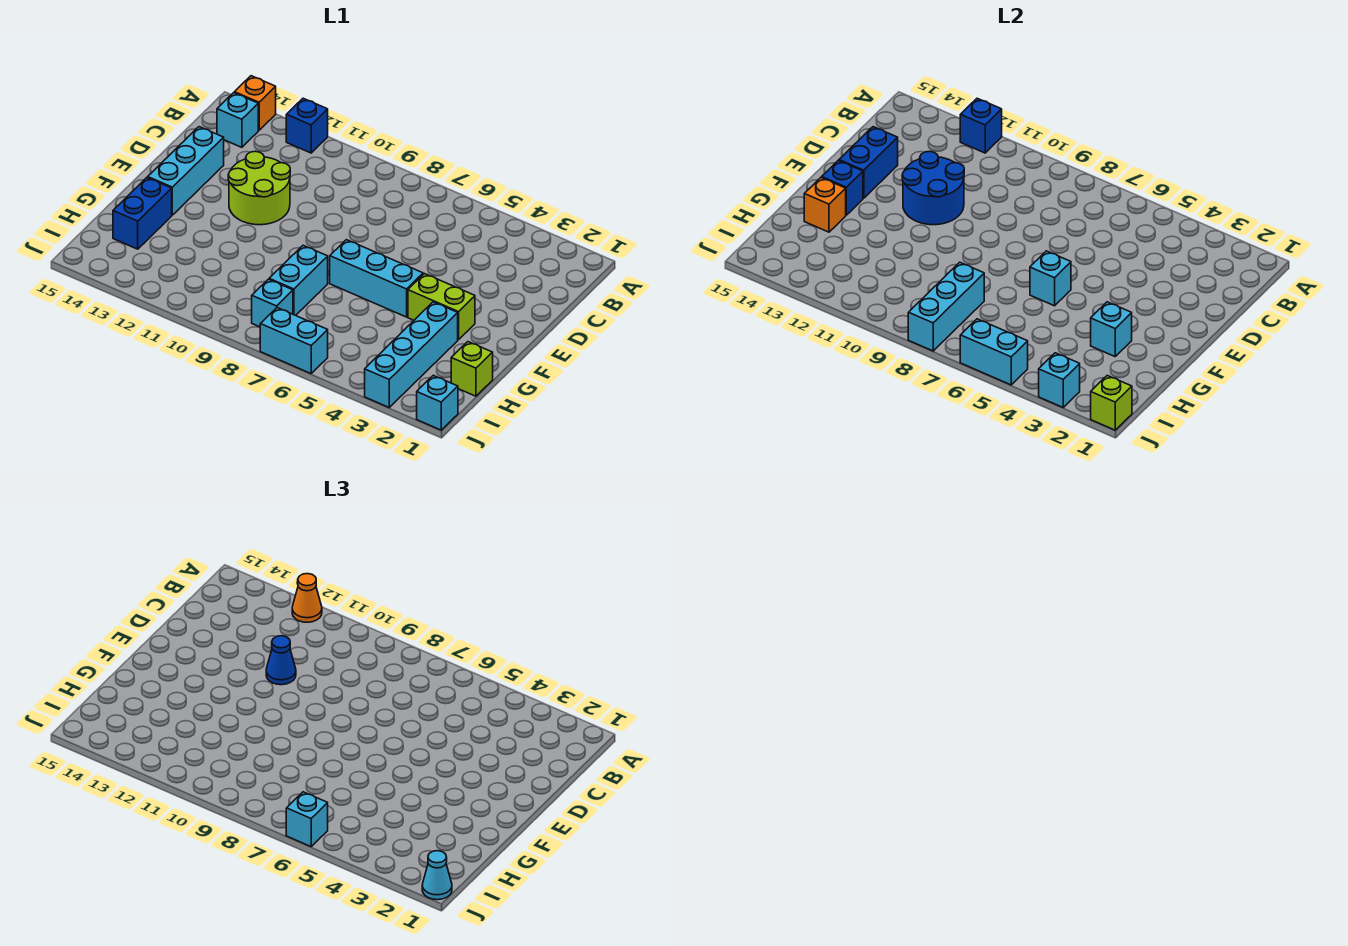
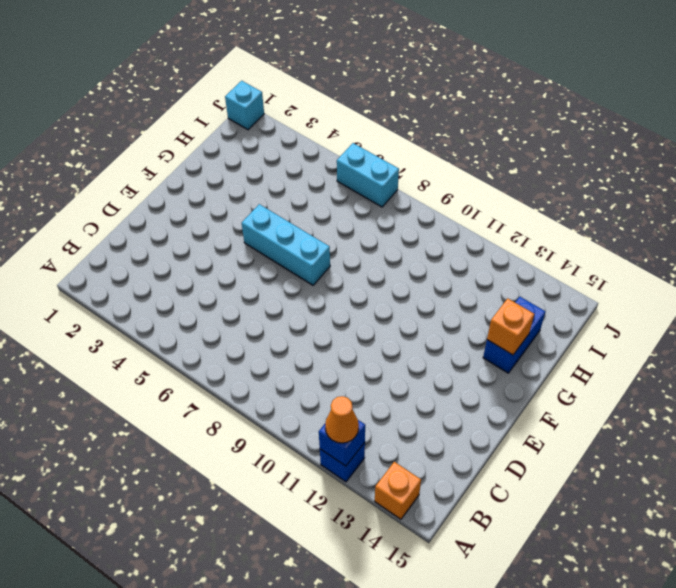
none -> cyan brick B14 level 1
none -> lime round brick D11:E12 level 1
none -> cyan brick D14:F14 level 1

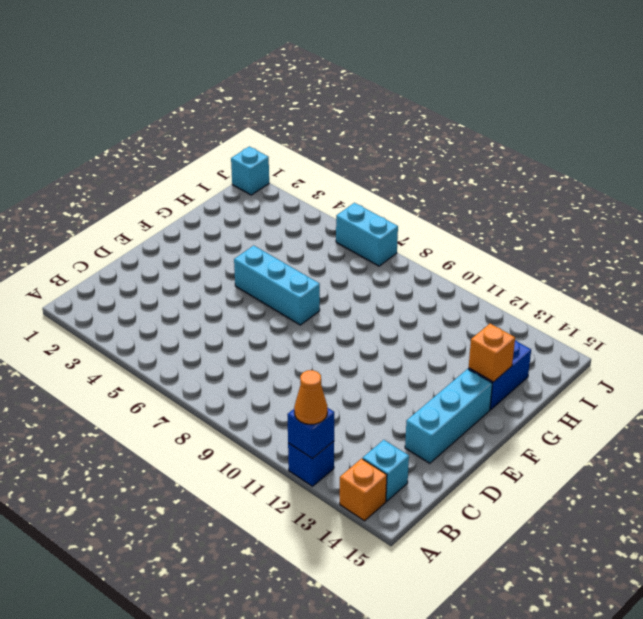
none -> lime round brick D11:E12 level 1
none -> lime brick F3:F4 level 1
none -> cyan brick G3:J3 level 1

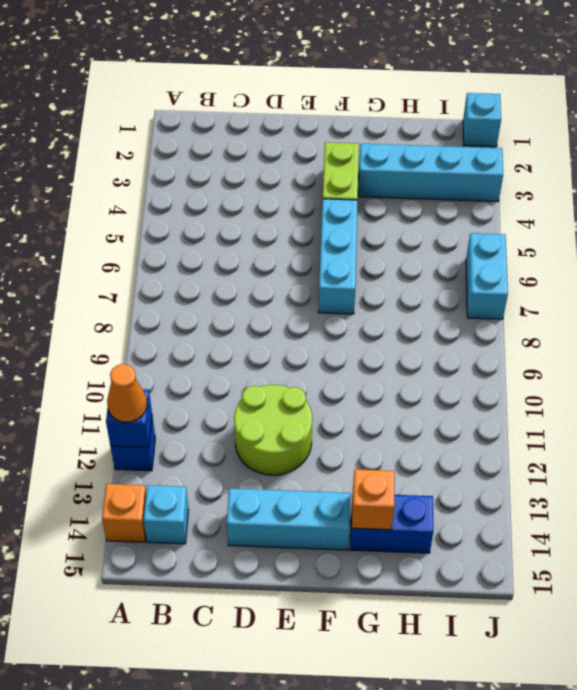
none -> cyan brick G8:H8 level 1
none -> lime brick H1 level 1
none -> cyan brick I8 level 1

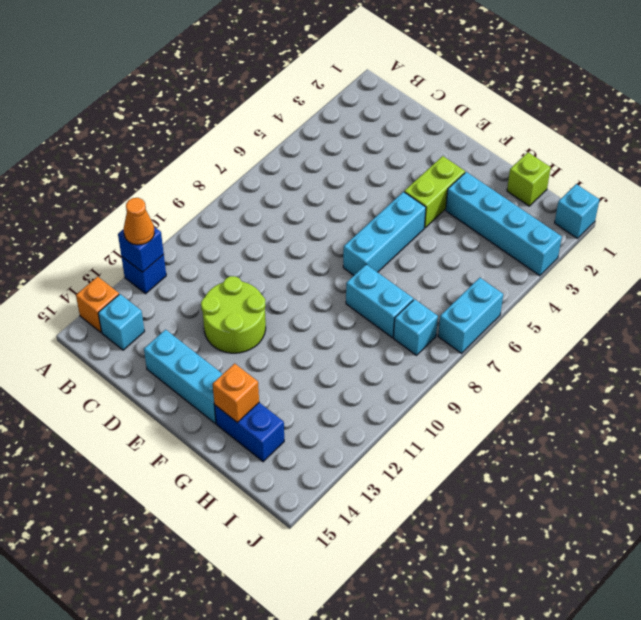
none -> blue round brick D11:E12 level 2
none -> blue brick D14:E14 level 2
none -> cyan brick F6 level 2

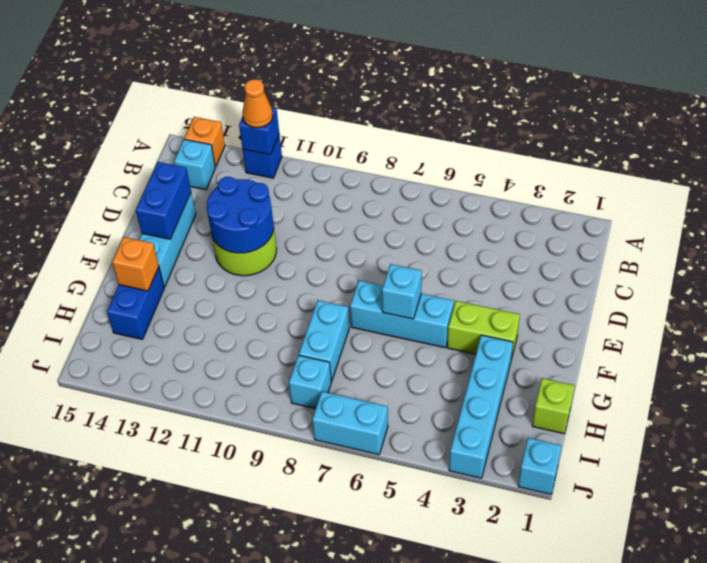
none -> blue brick F14 level 2
none -> cyan brick G3 level 2
none -> cyan brick H8:J8 level 2

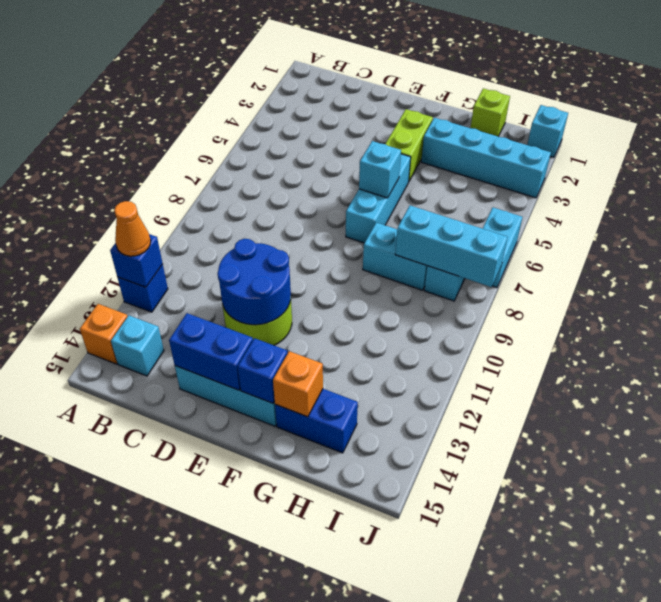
none -> cyan brick G3 level 2
none -> lime brick J1 level 2
none -> cyan brick J3 level 2

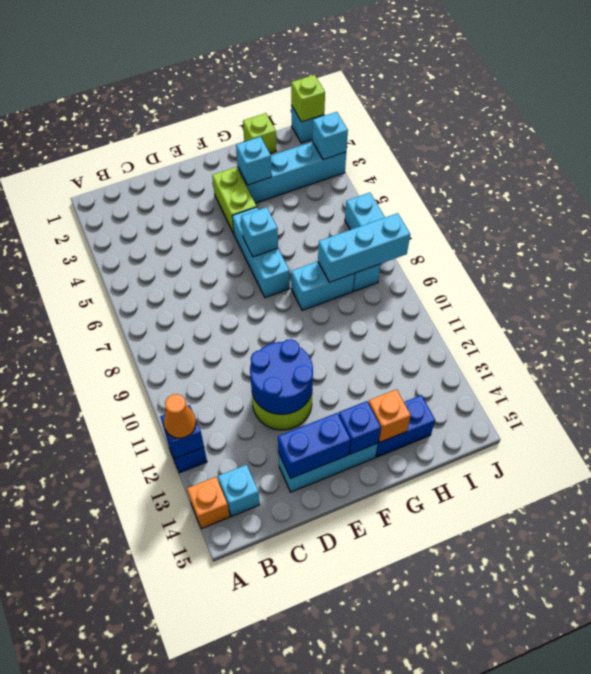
none -> cyan brick J5:J6 level 2
none -> blue cone D11 level 3
none -> cyan cone J1 level 3

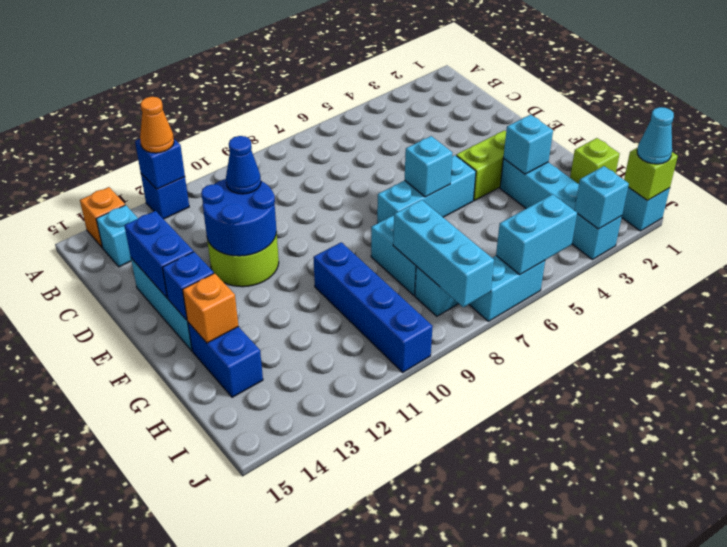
blue brick G10:J10 level 1 -> none
none -> cyan brick J6 level 3

